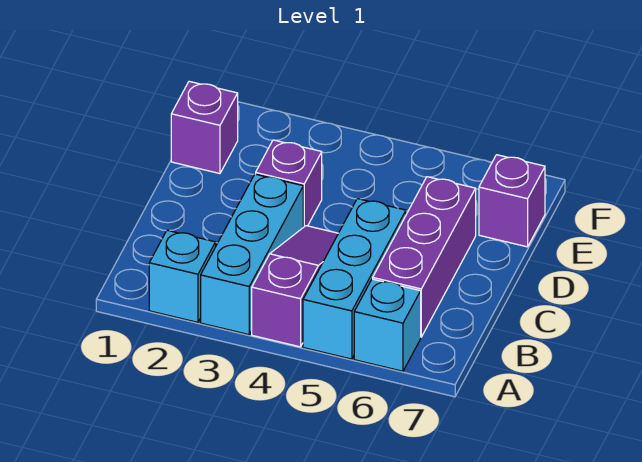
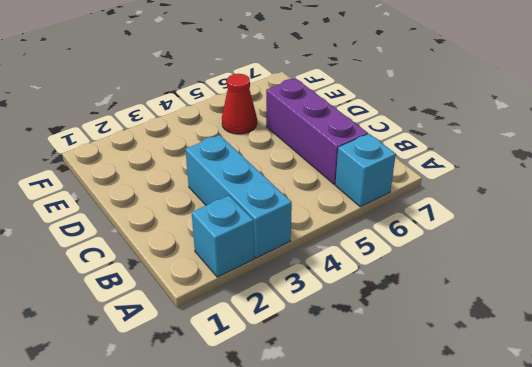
red cone E5 level 1 -> none
none -> purple slope A4:C4 level 1 top A
none -> cyan brick A5:C5 level 1

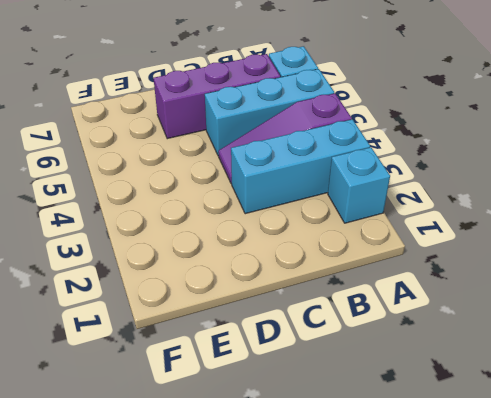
none -> purple brick D3 level 1
none -> purple brick E1 level 1

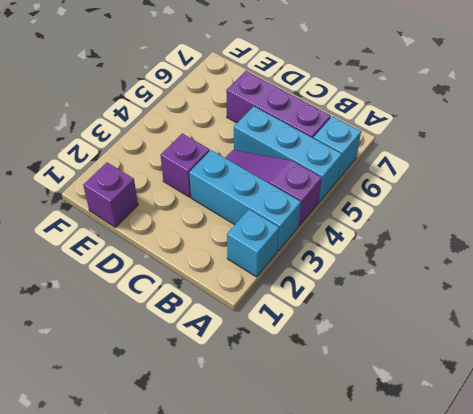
none -> purple brick E7 level 1

